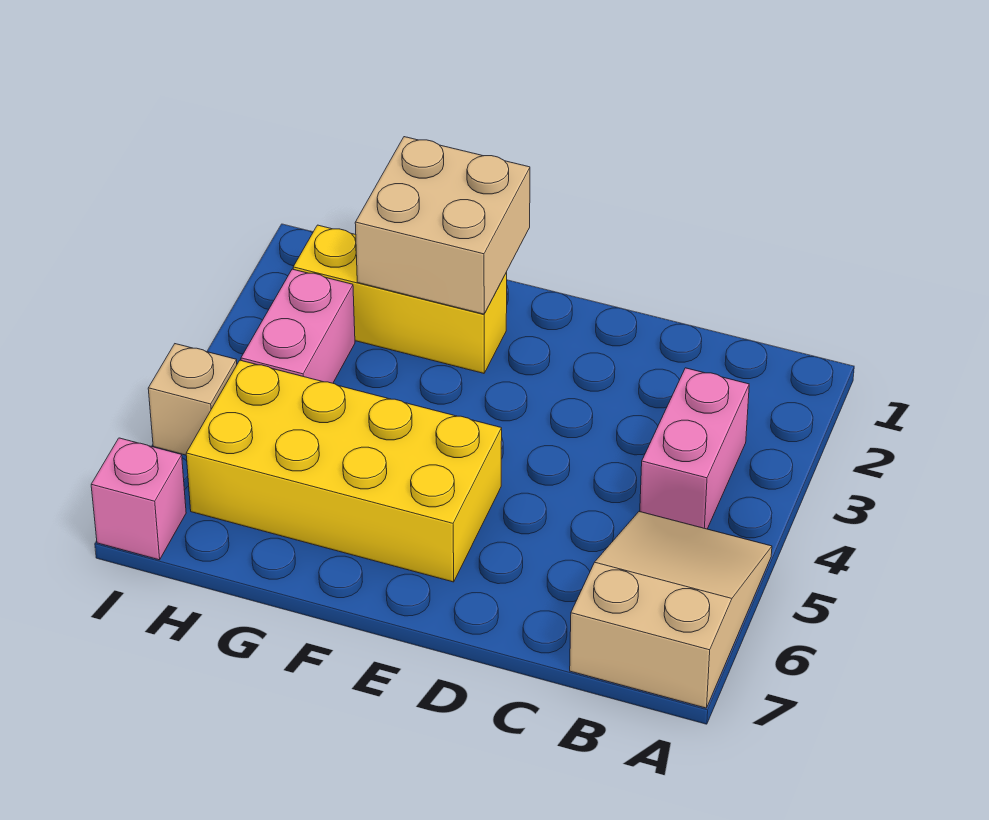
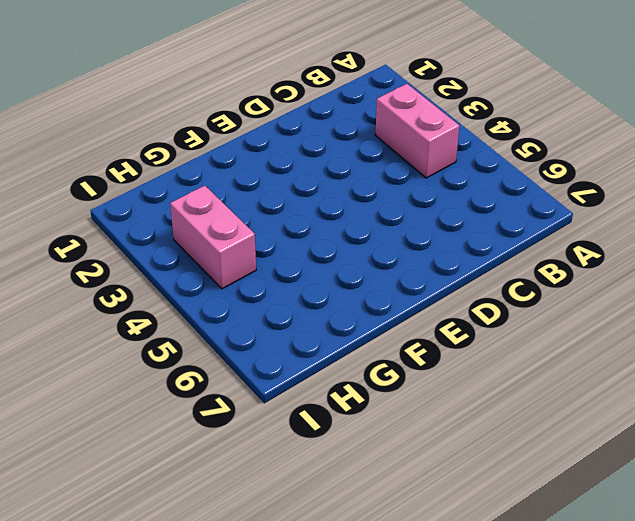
none -> tan slope A5:B7 level 1 top 7
none -> yellow brick E5:H6 level 1

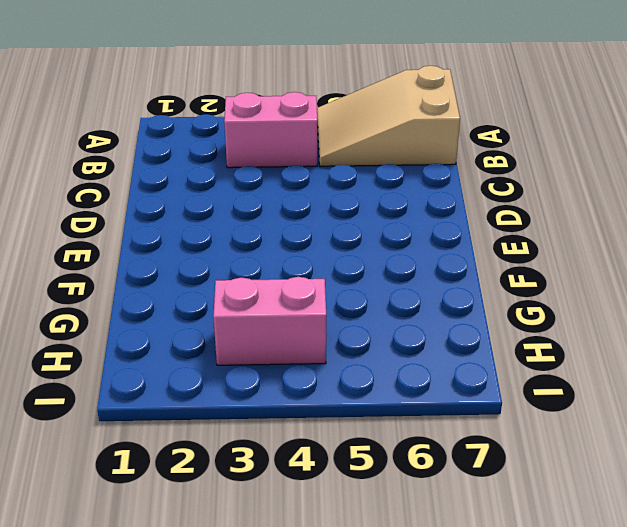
none -> yellow brick E5:H6 level 1
none -> yellow brick F2:H2 level 1

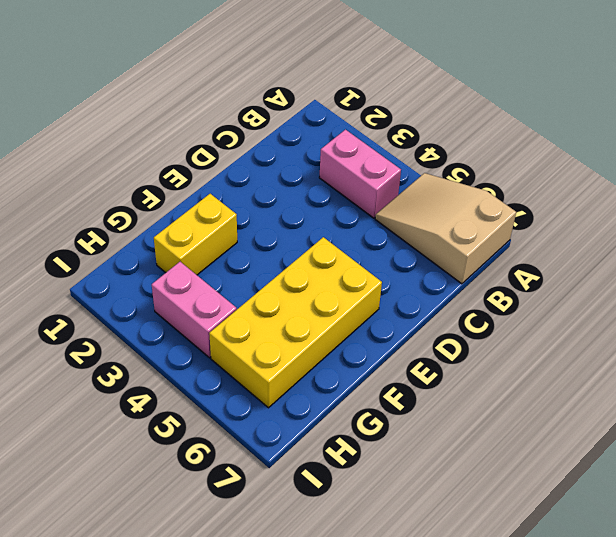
yellow brick F2:G2 level 1 -> yellow brick F2:H2 level 1
none -> tan brick I5 level 1
none -> pink brick I7 level 1

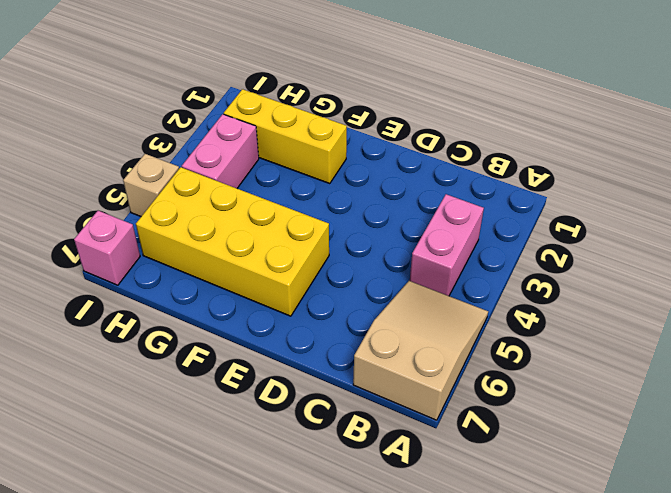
none -> tan brick F1:G2 level 2

